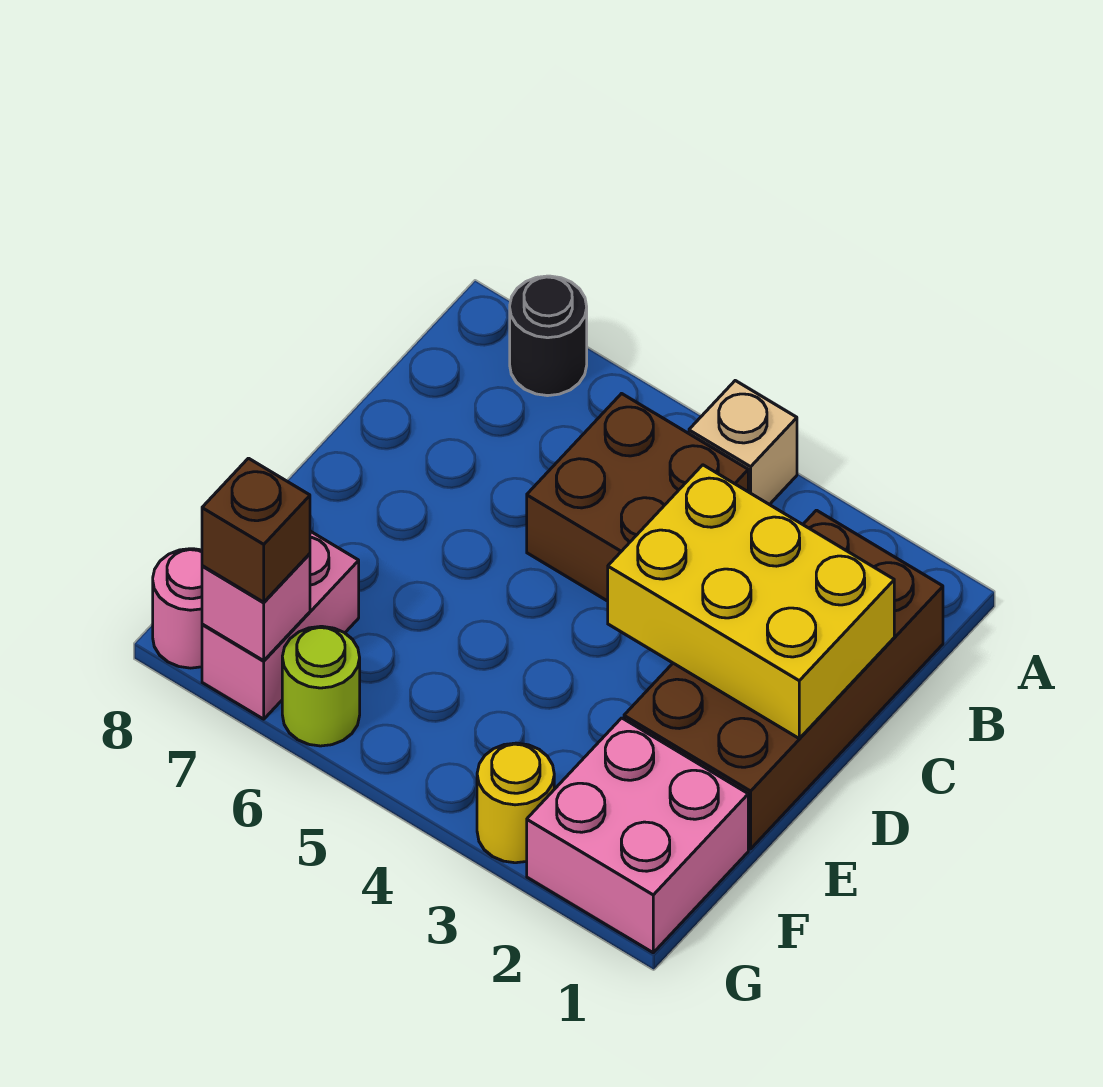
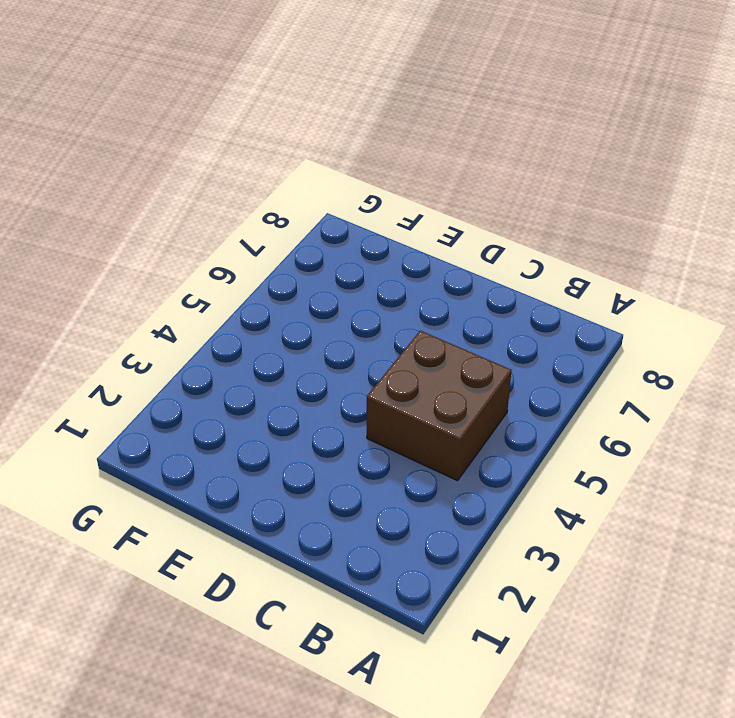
none -> tan brick A4 level 1
none -> black round brick A7 level 1
none -> brown brick B1:E2 level 1

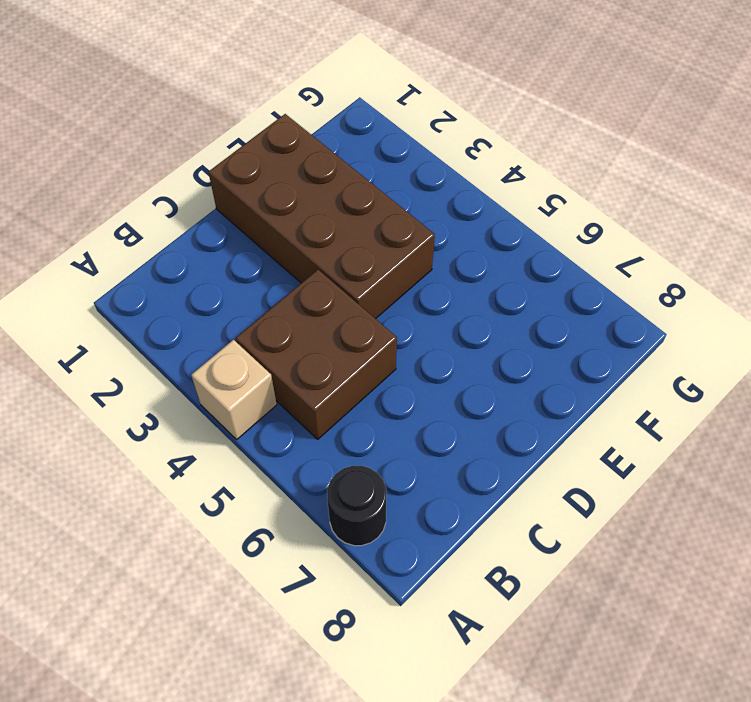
brown brick D1:E4 level 1 -> brown brick B1:E2 level 1
none -> pink brick F1:G2 level 1
none -> pink brick F7:G7 level 1
none -> yellow round brick G3 level 1

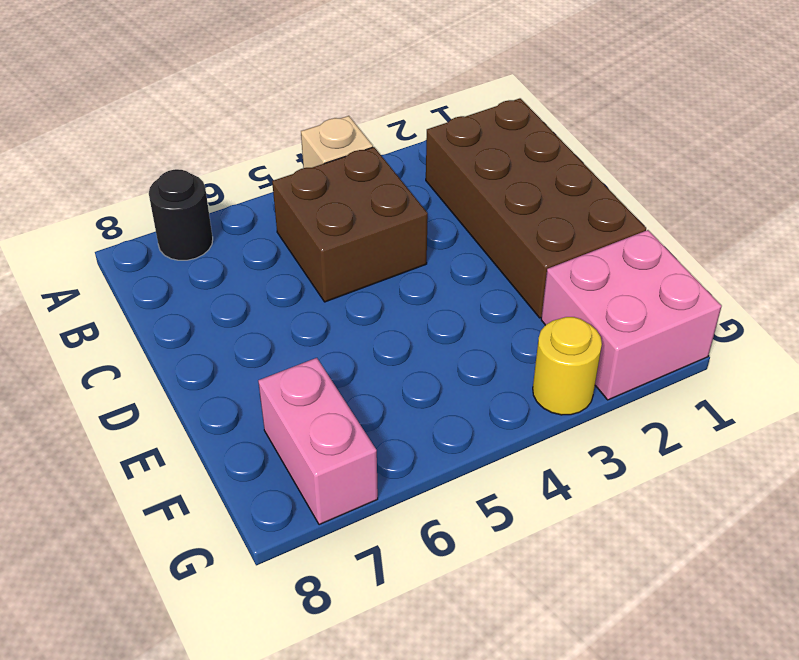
none -> lime round brick G6 level 1
none -> pink round brick G8 level 1
none -> yellow brick C1:D3 level 2

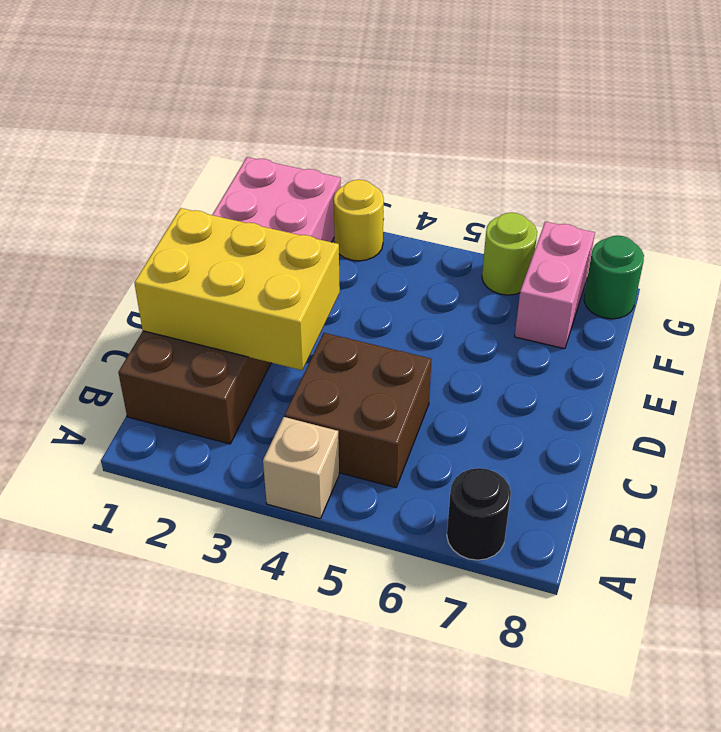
green round brick G8 level 1 -> pink round brick G8 level 1
none -> pink brick G7 level 2
none -> brown brick G7 level 3

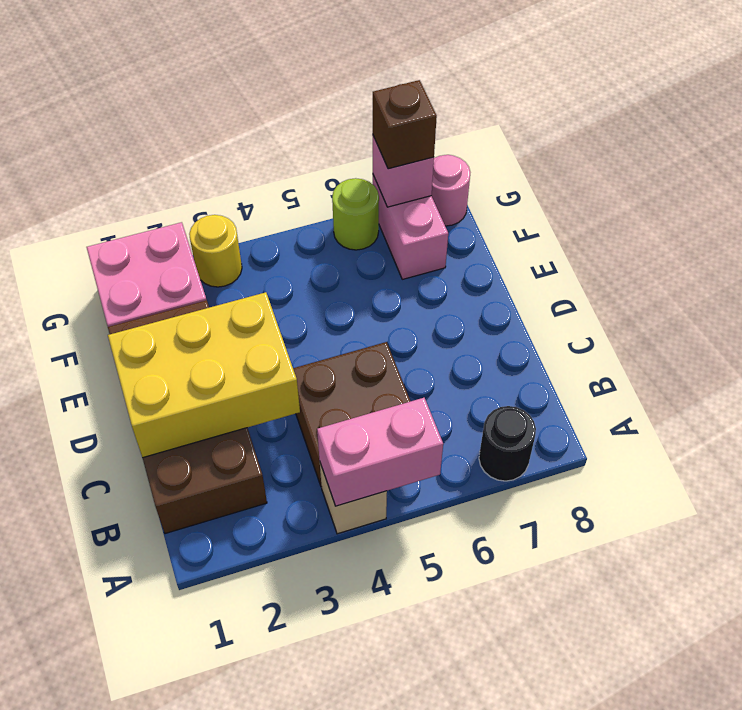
pink brick A4:A5 level 2 -> none

